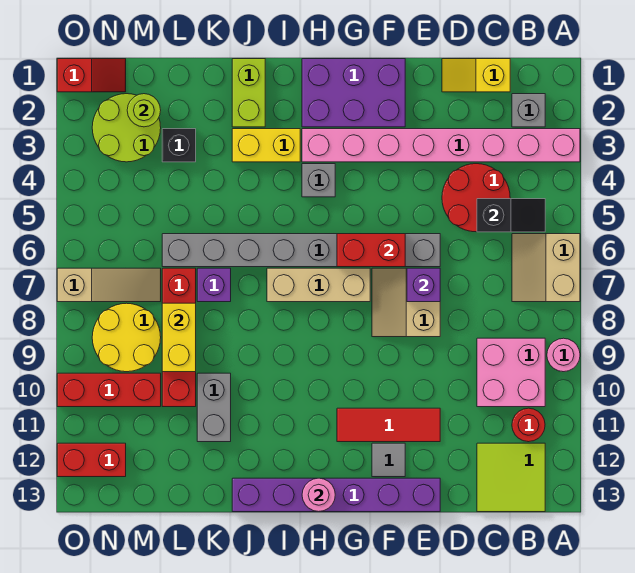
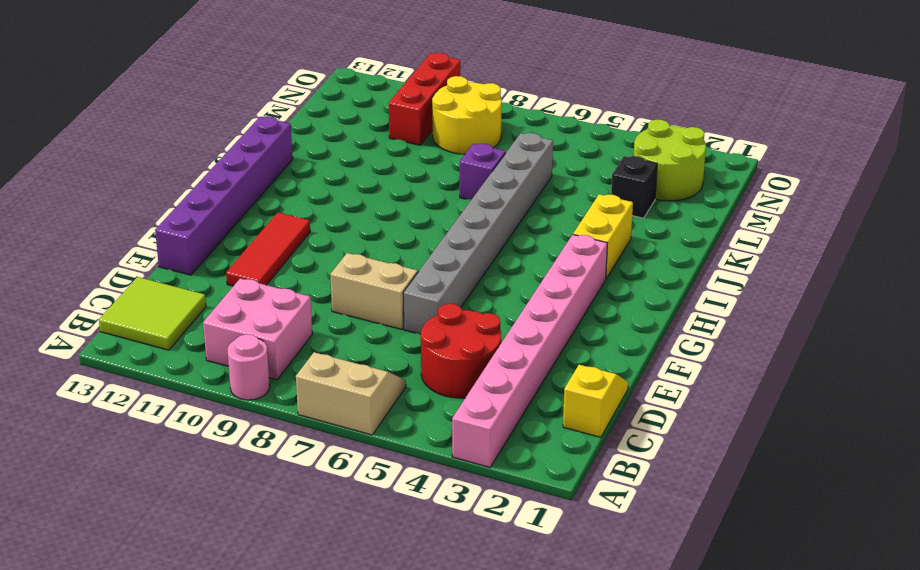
none -> grey brick B2 level 1
none -> red round brick B11 level 1
none -> purple brick F1:H2 level 1
none -> grey tile F12 level 1

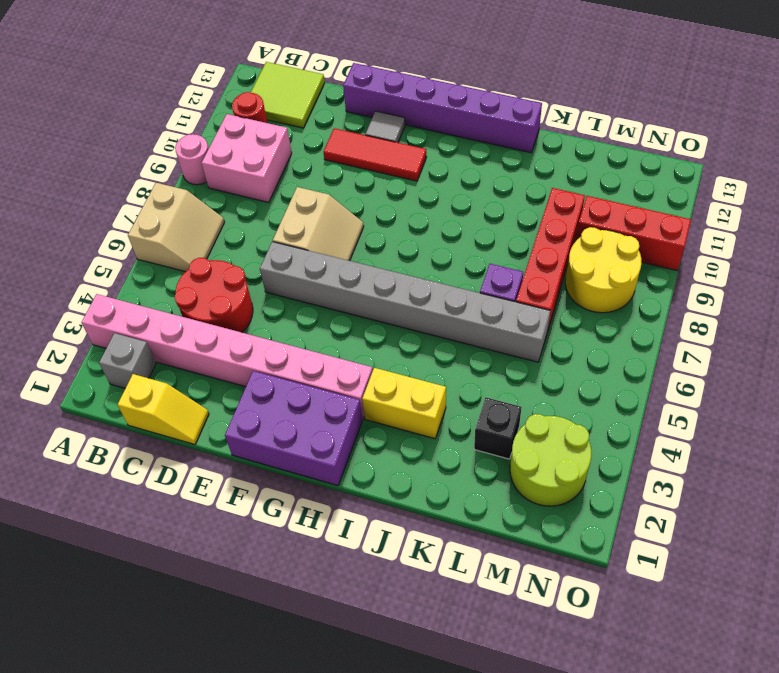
none -> tan brick G7:I7 level 1
none -> grey brick H4 level 1
none -> lime brick J1:J2 level 1
none -> grey brick K10:K11 level 1

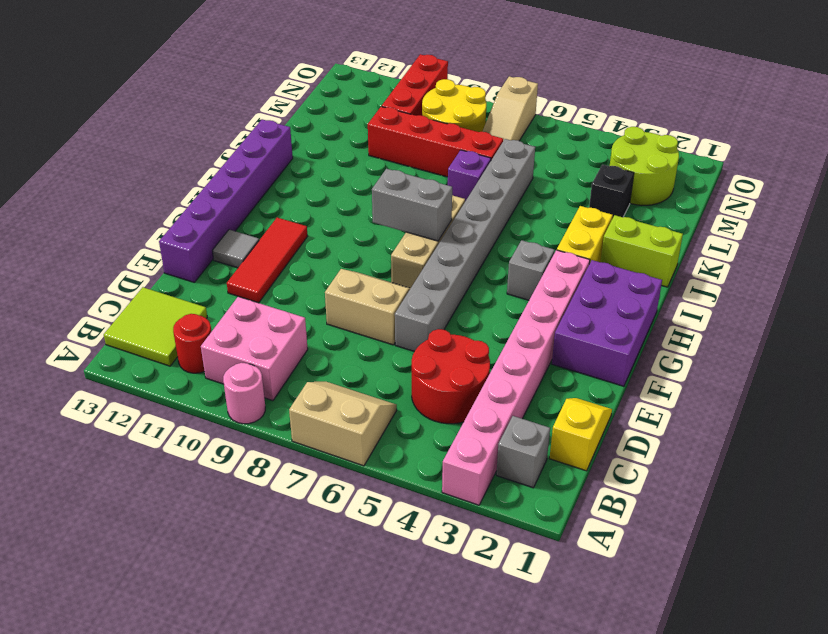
grey brick H7:H8 level 2 -> grey brick K10:K11 level 1
none -> red slope N1:O1 level 1 top O
none -> red brick N12:O12 level 1
none -> black slope B5:C5 level 2 top C
none -> purple brick E7 level 2

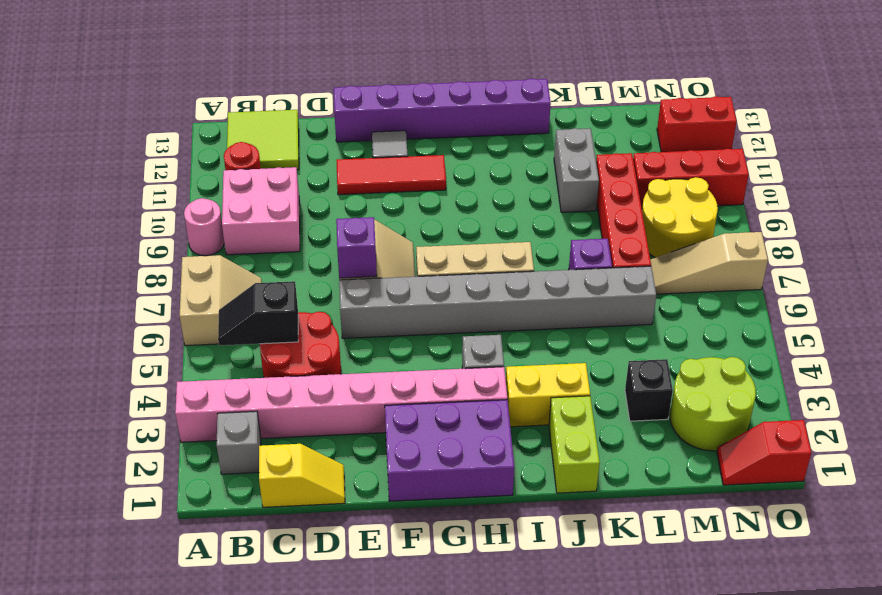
none -> red brick F6:G6 level 2
none -> pink round brick H13 level 2
none -> yellow brick L8:L9 level 2
none -> lime round brick M2 level 2

